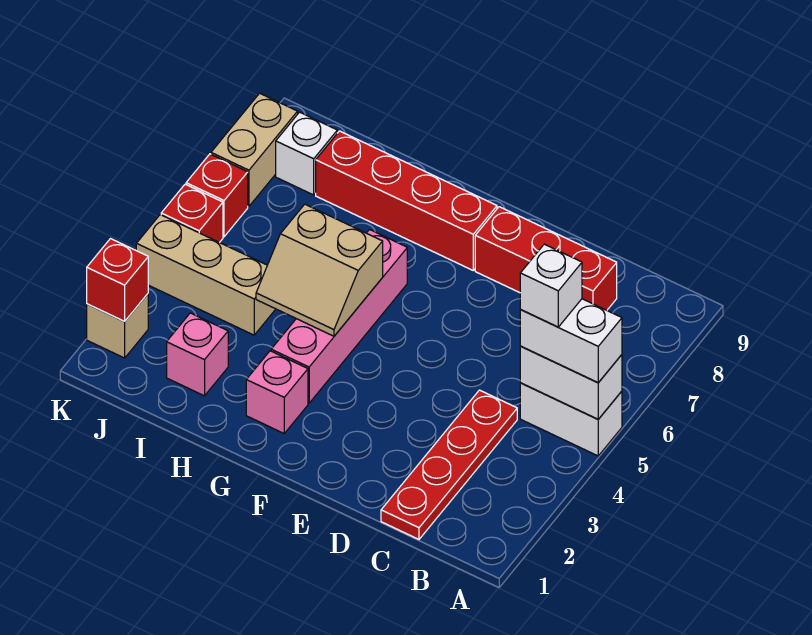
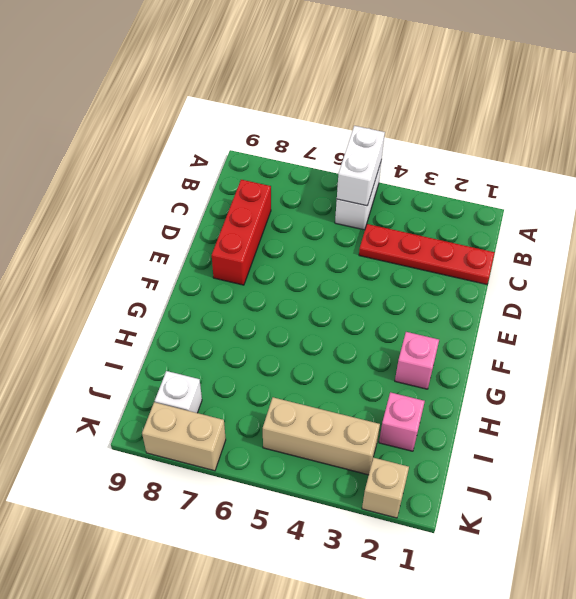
tan brick J3:J5 level 1 -> tan brick I4:K4 level 1
none -> red brick F8:I8 level 1
none -> pink brick G3:G6 level 1
none -> red brick K5 level 1

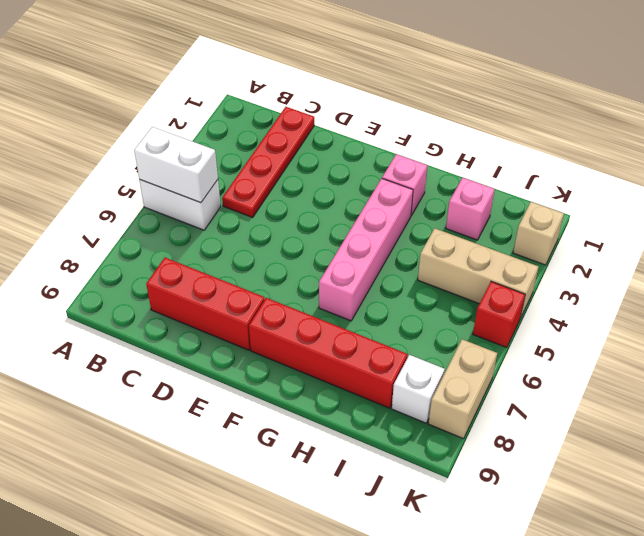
none -> red brick K6 level 1
none -> tan slope G4:H5 level 2 top 5
none -> red brick K2 level 2

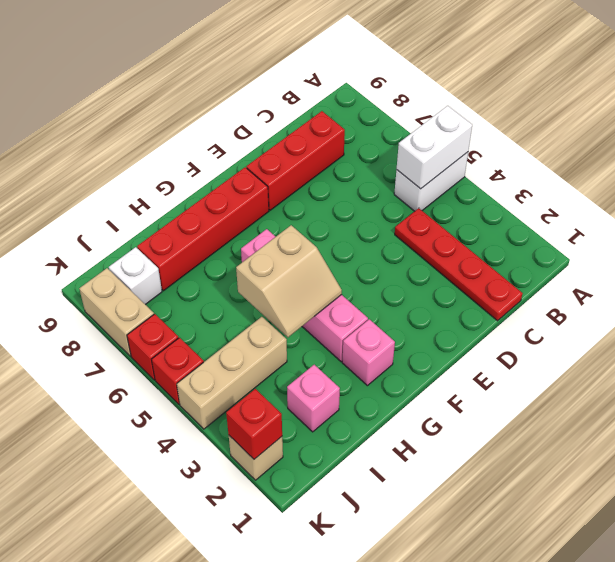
none -> white brick A5:B5 level 3
none -> white brick B5 level 4

